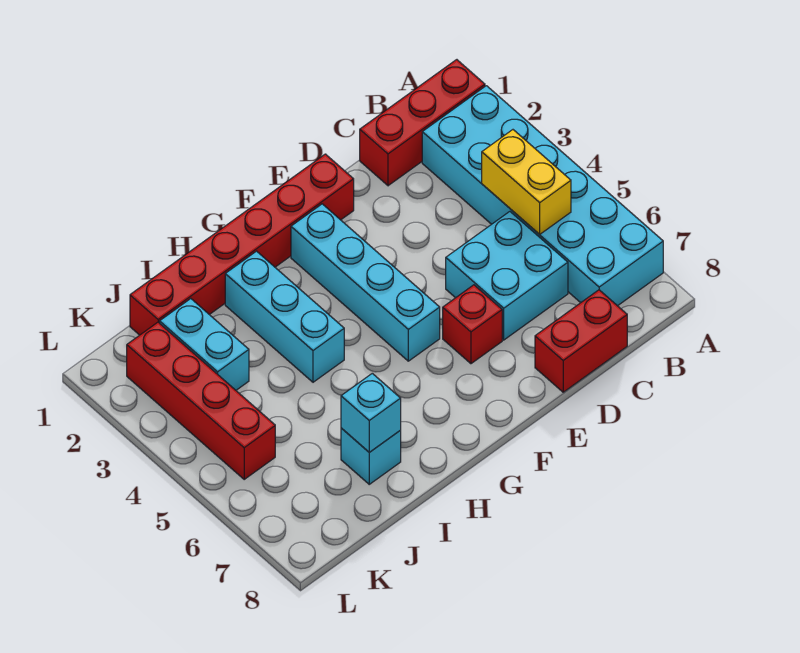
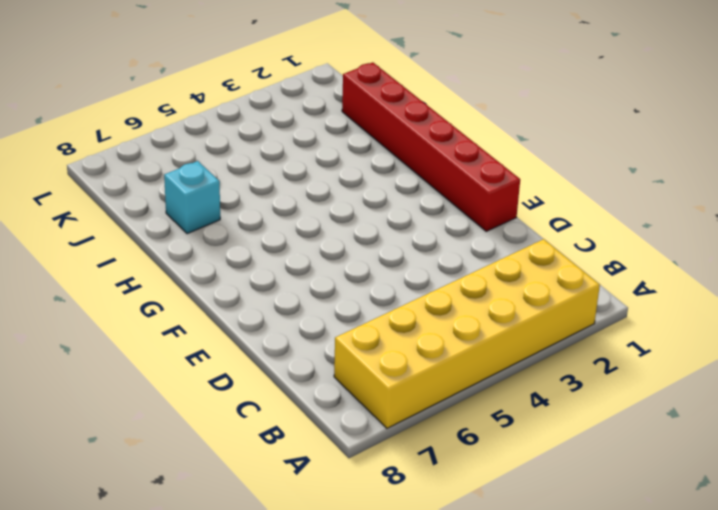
yellow brick A2:B7 level 1 -> cyan brick A2:B7 level 1
none -> red brick A1:C1 level 1
none -> cyan brick C5:D6 level 1
none -> red brick C8:D8 level 1

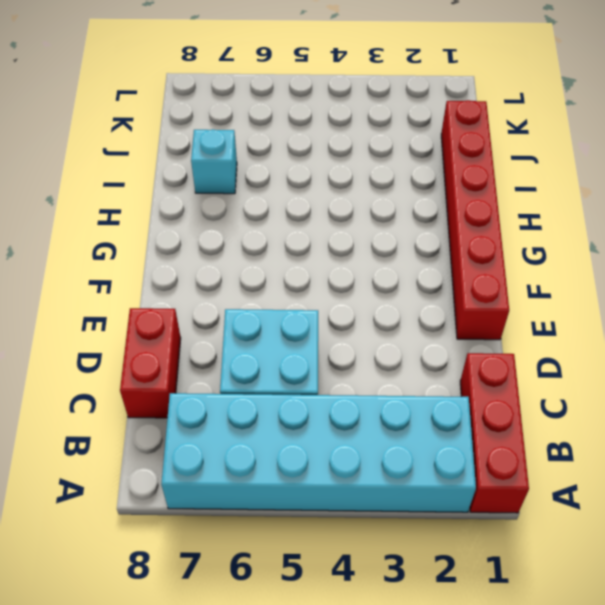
none -> red brick E6 level 1
none -> cyan brick F2:F5 level 1
none -> cyan brick H2:H4 level 1

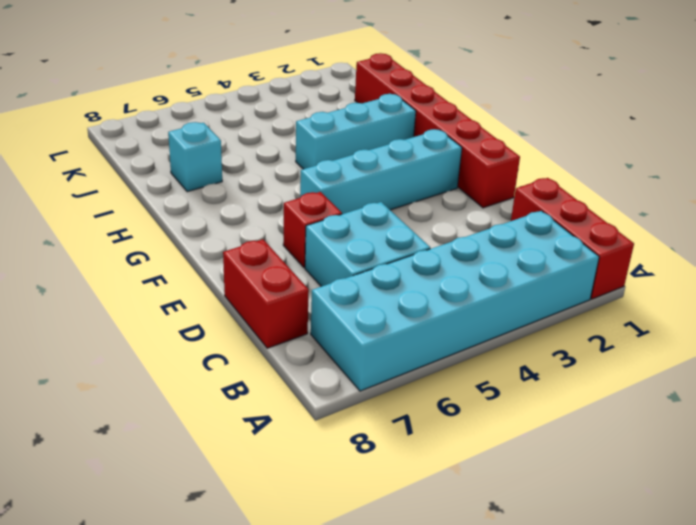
none -> cyan brick J2:J3 level 1
none -> red brick K2:K5 level 1
none -> yellow brick B4:B5 level 2

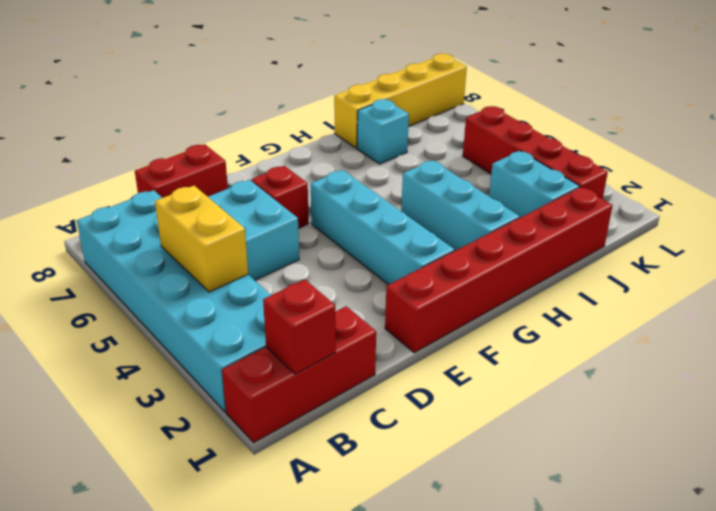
red brick B1 level 2 -> none
yellow brick I8:L8 level 1 -> none
none -> cyan brick I7 level 2

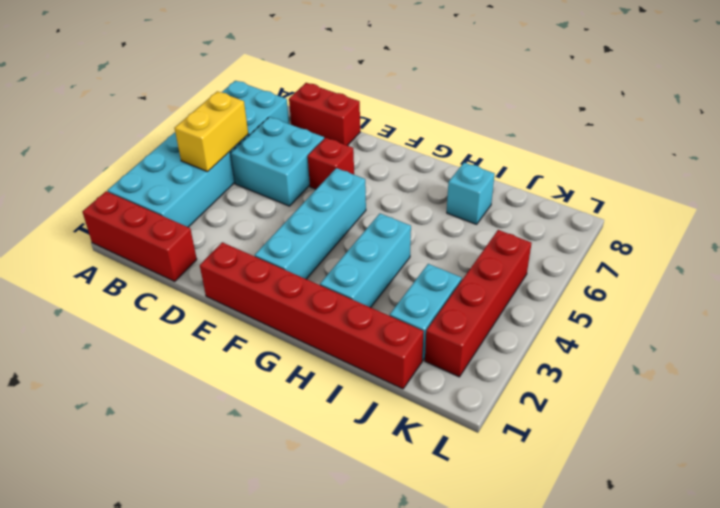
none -> cyan brick I7 level 2

